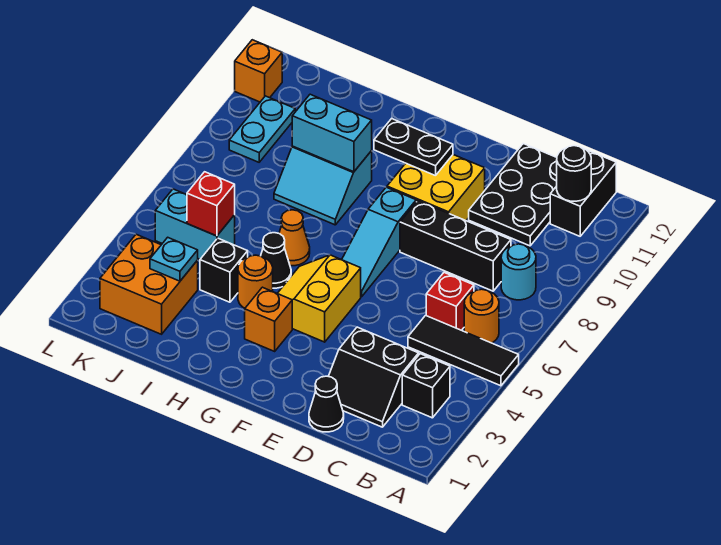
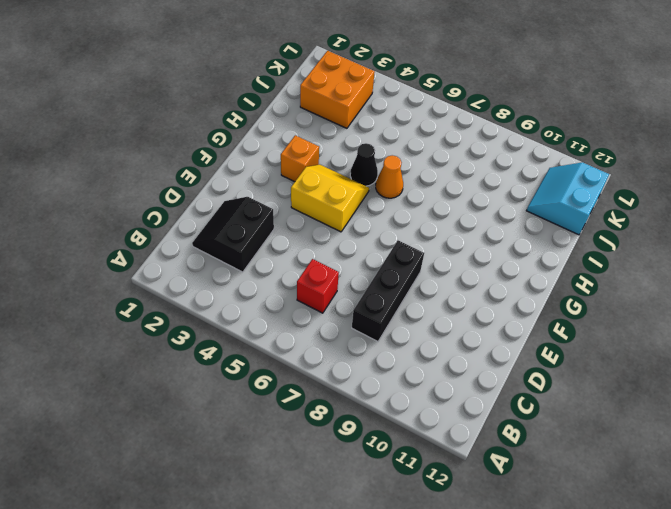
cyan slope J11:K12 level 1 top 12 -> cyan slope H8:I9 level 1 top 9
none -> black tile A5:C5 level 1
none -> black brick B3 level 1
none -> orange round brick B6 level 1

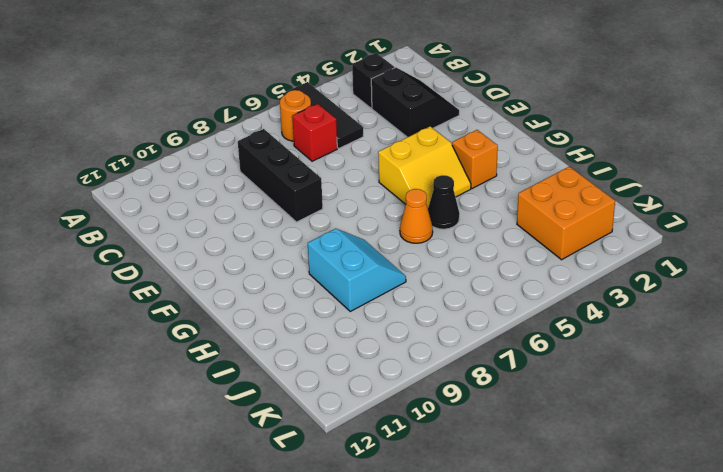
none -> cyan round brick B8 level 1
none -> black brick B11:B12 level 1
none -> black plate C10:D12 level 1

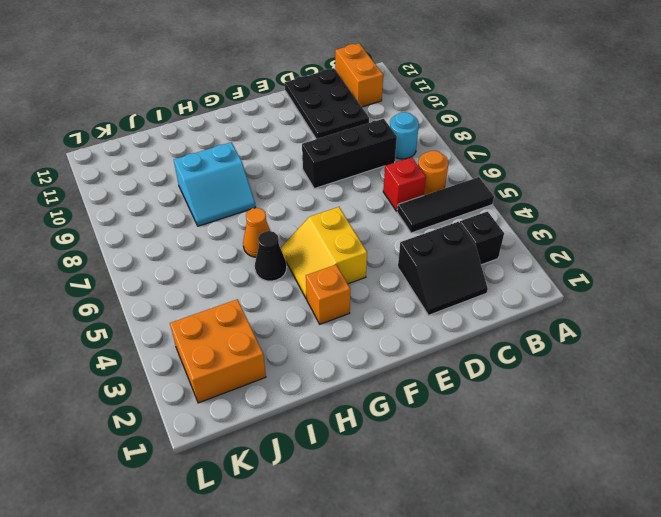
orange brick B11:B12 level 1 -> black brick B11:B12 level 1
none -> black cone D1 level 1
none -> yellow brick E9:F10 level 1
none -> cyan slope F6:F8 level 1 top 8

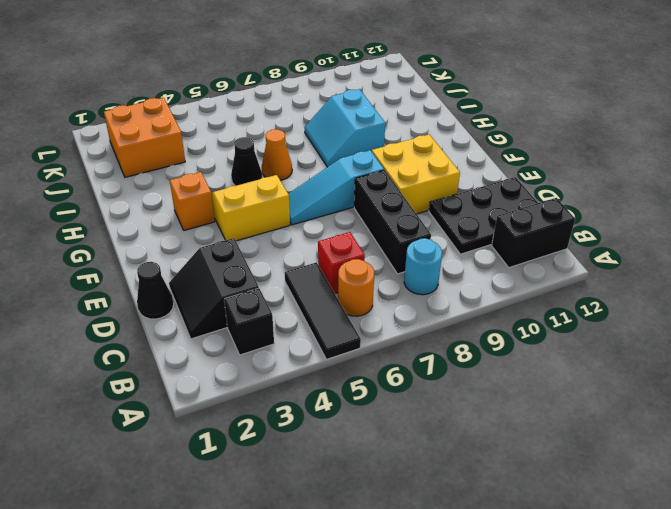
none -> orange round brick H4 level 1
none -> black brick I4 level 1
none -> cyan brick J5:K5 level 1

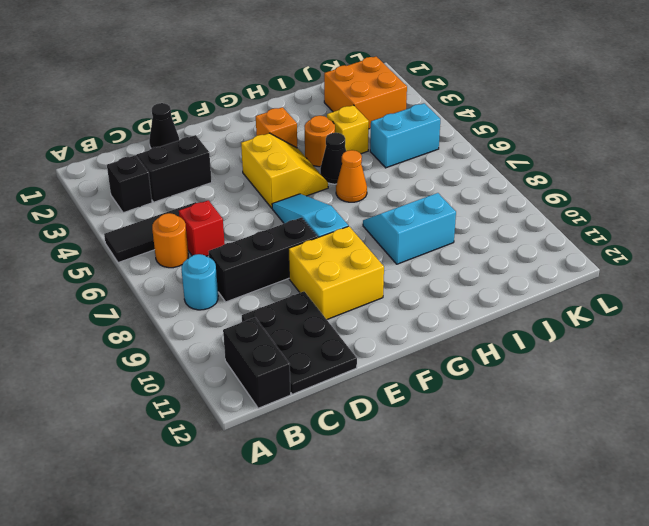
yellow brick I4 level 1 -> black brick I4 level 1
none -> cyan plate K9:K10 level 1
none -> orange brick L11 level 1
none -> black round brick B11 level 2

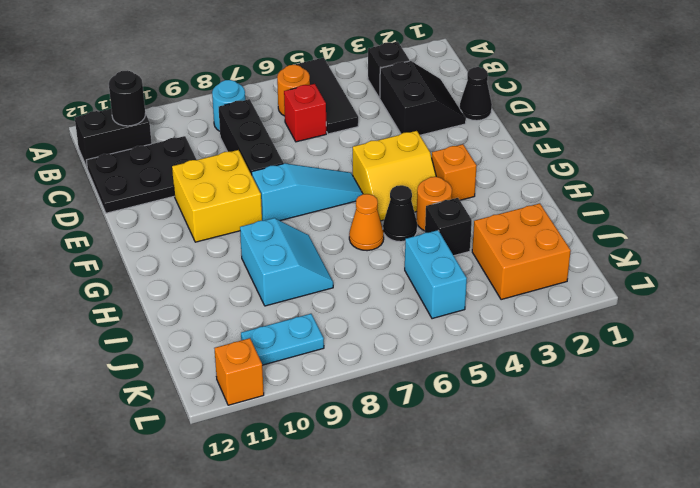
none -> black plate F10:G10 level 2
none -> cyan brick H9:I9 level 2
none -> cyan plate J3 level 2

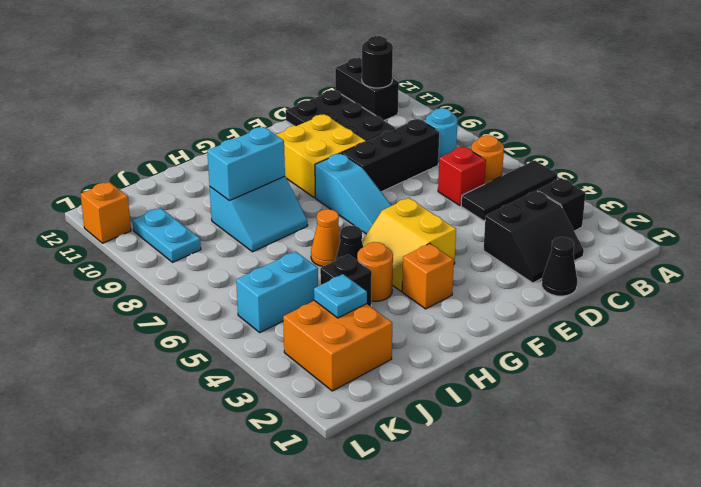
none -> black plate F10:G10 level 2
none -> red brick J5 level 2

